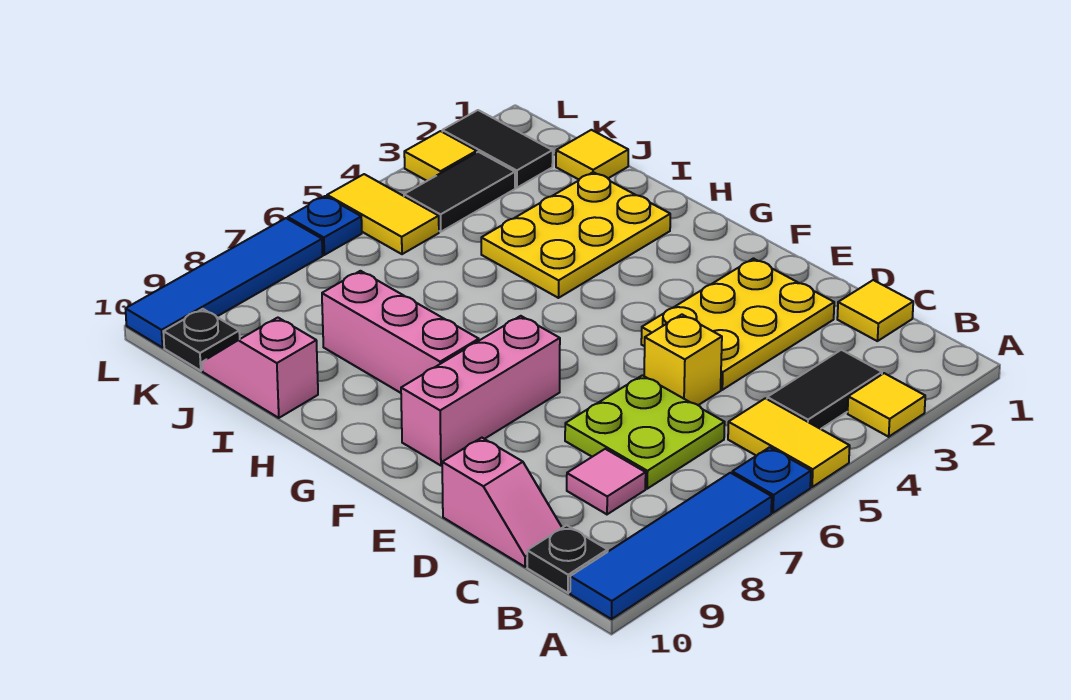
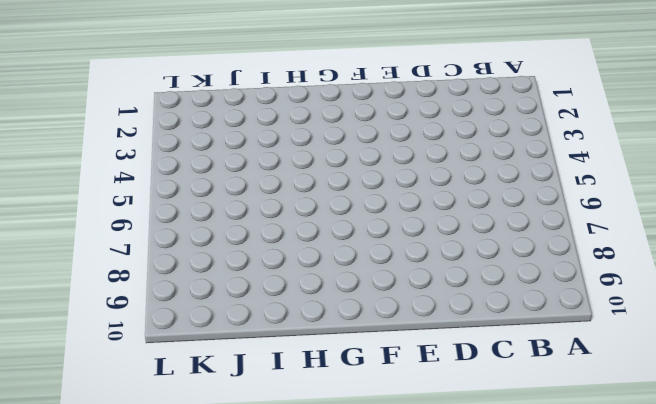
none -> yellow tile A3 level 1
none -> yellow tile A5:B5 level 1
none -> blue plate A6 level 1

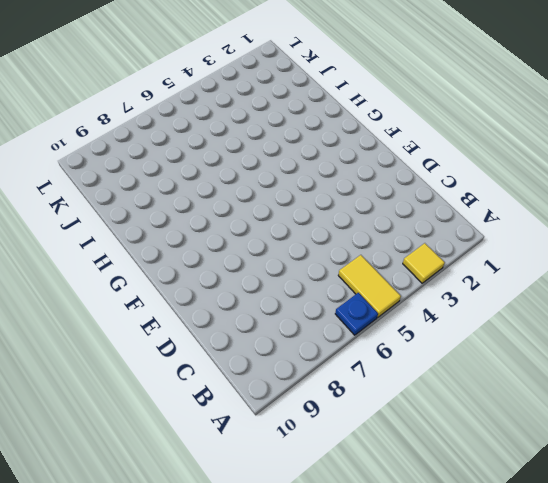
none -> blue tile A7:A10 level 1
none -> black tile B3:B4 level 1
none -> black plate B10 level 1

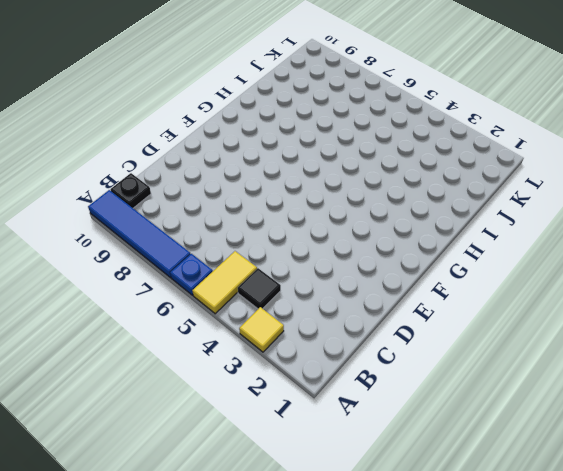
black tile B4 level 1 -> black tile B3:B4 level 1
none -> yellow tile C1 level 1
none -> lime plate C6:D7 level 1
none -> pink tile C8 level 1

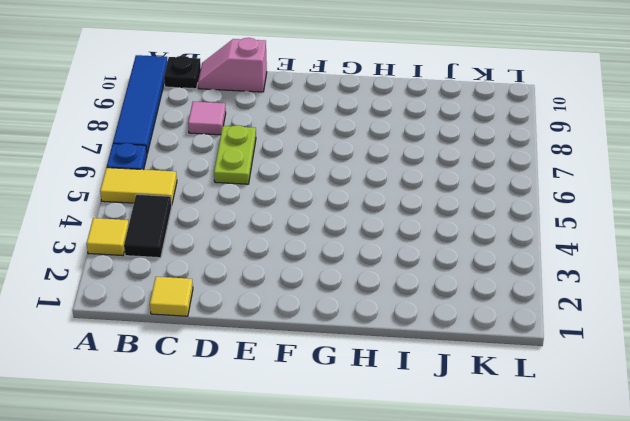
lime plate D6:D7 level 1 -> lime plate C6:D7 level 1
none -> yellow plate D2:E4 level 1
none -> yellow brick D5 level 1
none -> pink brick F7:F9 level 1

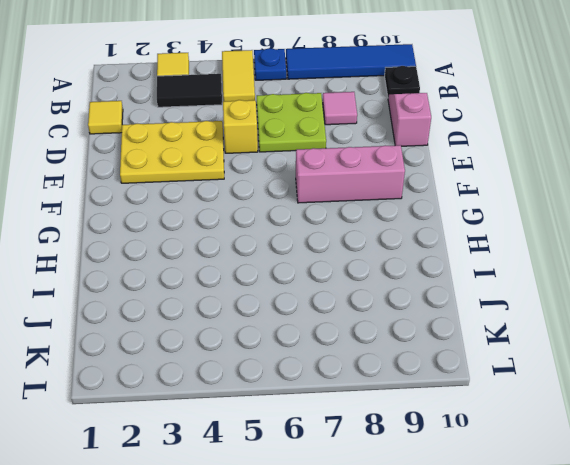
none -> pink brick G8:I8 level 1
none -> yellow plate H2:I4 level 1
none -> pink slope I10:J10 level 1 top I

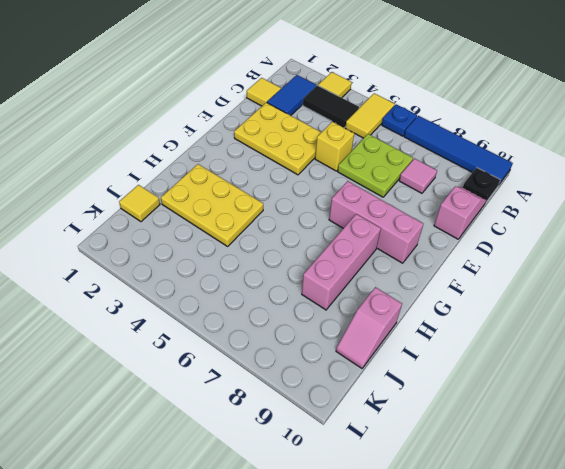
blue tile B2:C2 level 1 -> none
none -> black tile K2:L2 level 1
none -> black tile K3:K4 level 1
none -> yellow tile K5:L5 level 1

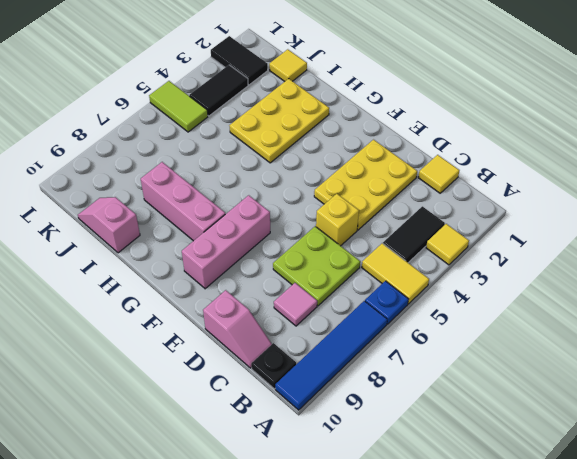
lime tile K5:L5 level 1 -> yellow tile K5:L5 level 1
none -> black plate K10 level 1
none -> yellow tile L3 level 1
none -> blue plate L6 level 1

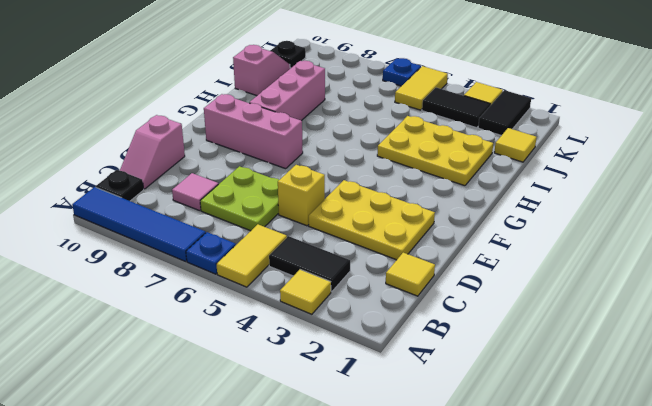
none -> blue tile L7:L10 level 1

